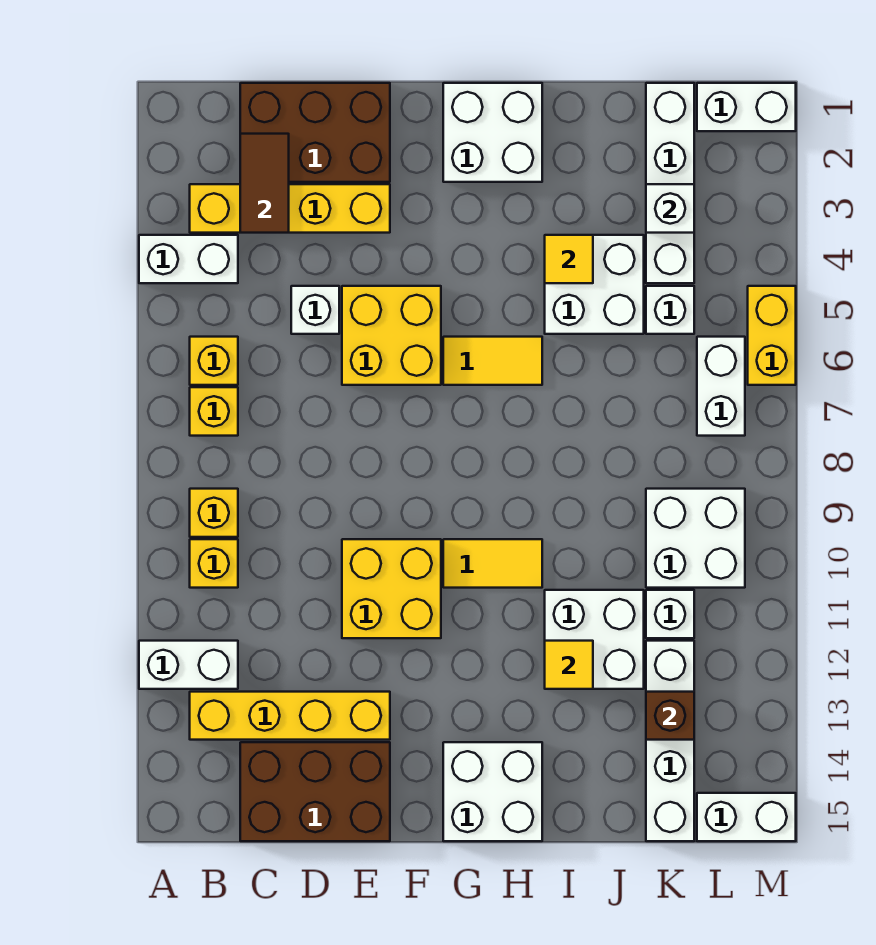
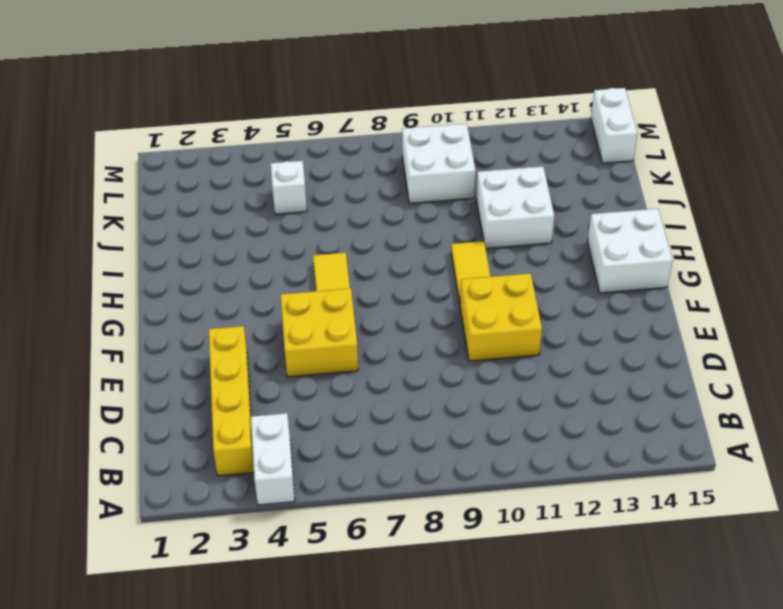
none -> white brick A12:B12 level 1
none -> yellow brick B6 level 1
none -> yellow brick B7 level 1
none -> yellow brick B9 level 1

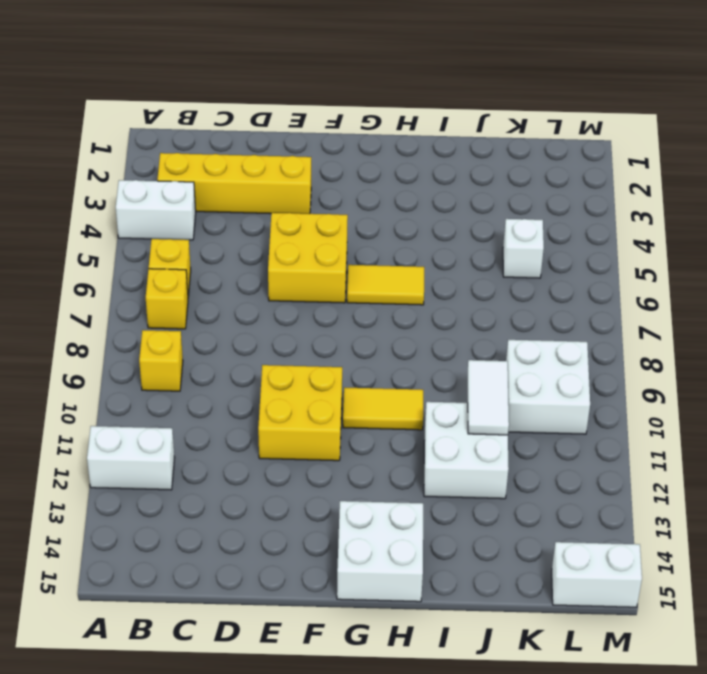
white tile J10:J11 level 2 -> none
none -> yellow brick B10 level 1
none -> yellow brick B13:E13 level 1
none -> brown brick C1:E2 level 1
none -> brown brick C14:E15 level 1

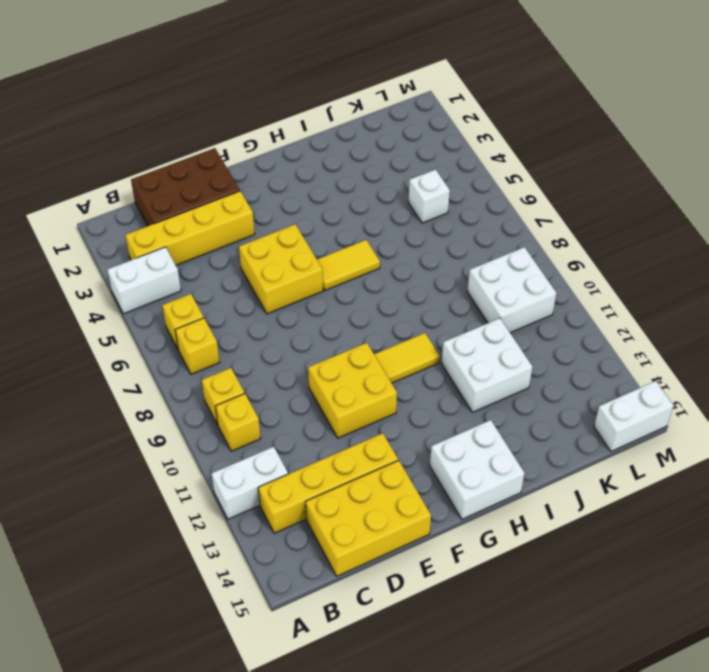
yellow brick C14:E15 level 1 -> brown brick C14:E15 level 1
none -> white brick D5 level 1
none -> white brick G1:H2 level 1
none -> white brick I4:J5 level 1
none -> white brick K1:K4 level 1

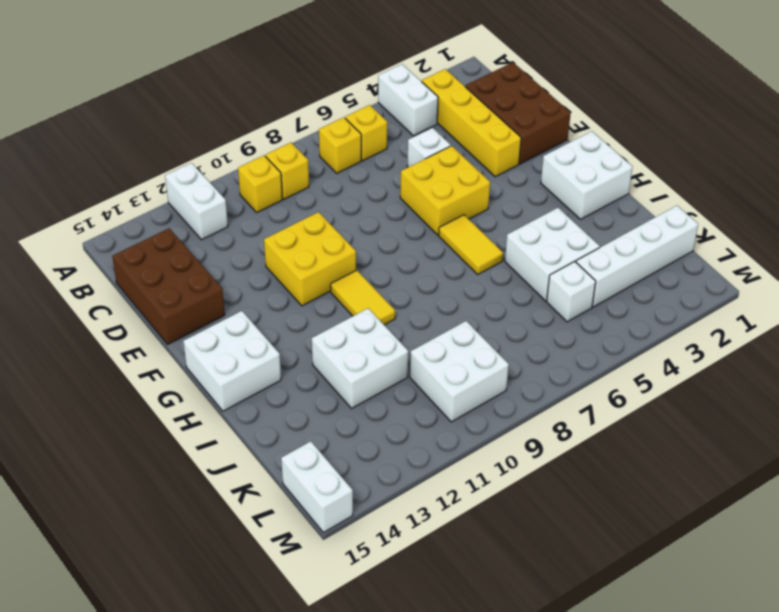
none -> yellow brick B13:E13 level 1
none -> white brick K11 level 1
none -> white brick K12:K15 level 1
none -> white brick L1:M1 level 1

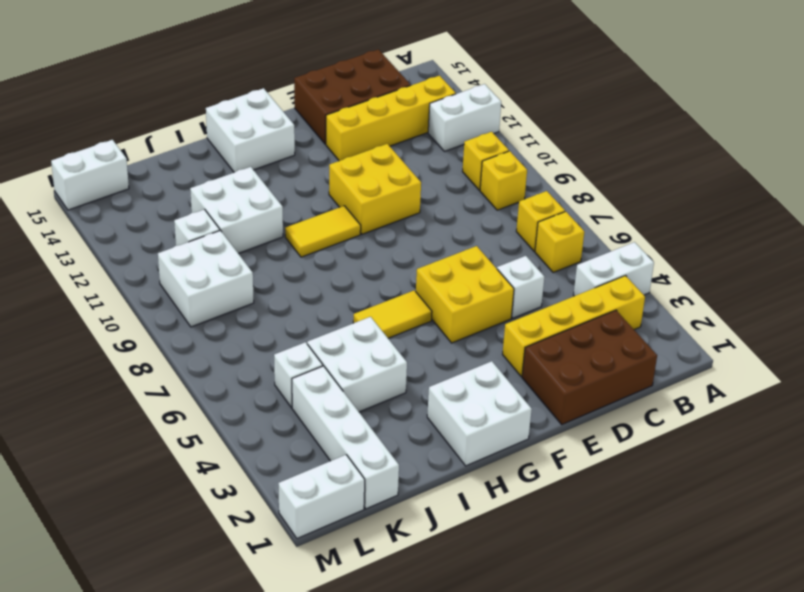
none -> white brick K12:K15 level 1
none -> white brick L6:L7 level 1
none -> yellow brick M5:M6 level 1
none -> brown tile C2:C3 level 2

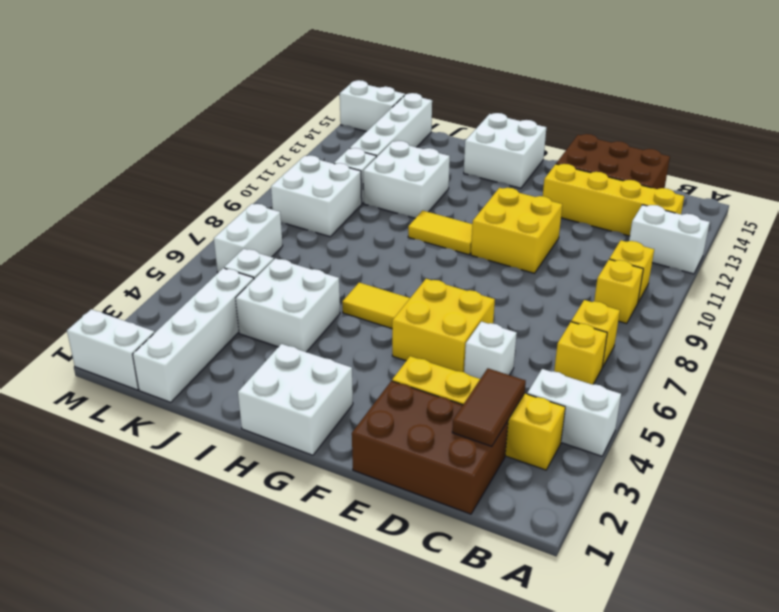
none -> yellow brick M5:M6 level 1
none -> yellow tile I4 level 2
none -> yellow tile I12 level 2
none -> white brick K3 level 2

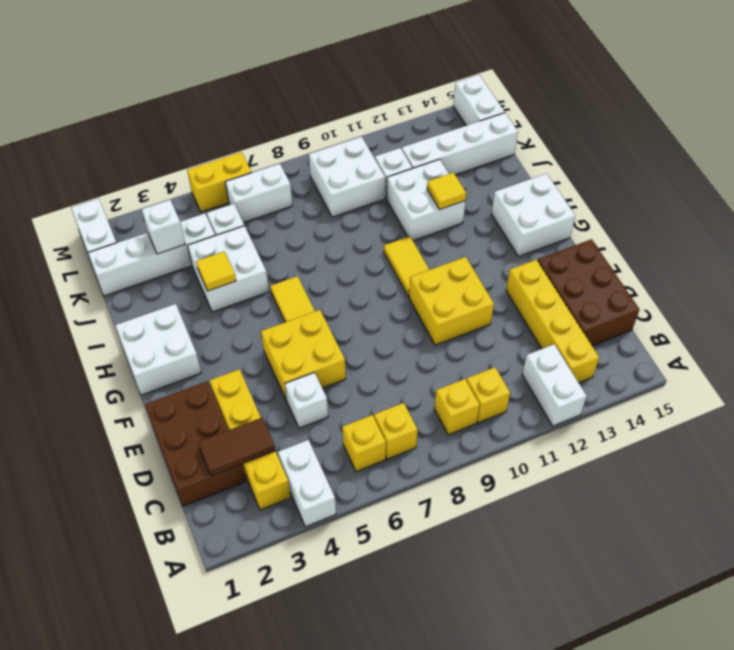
none -> brown brick K13 level 2

